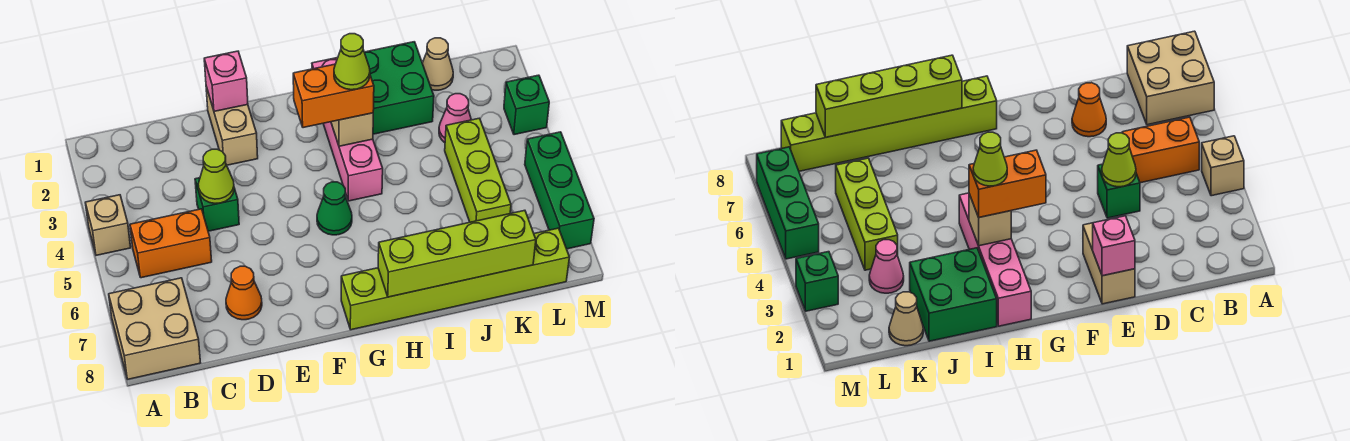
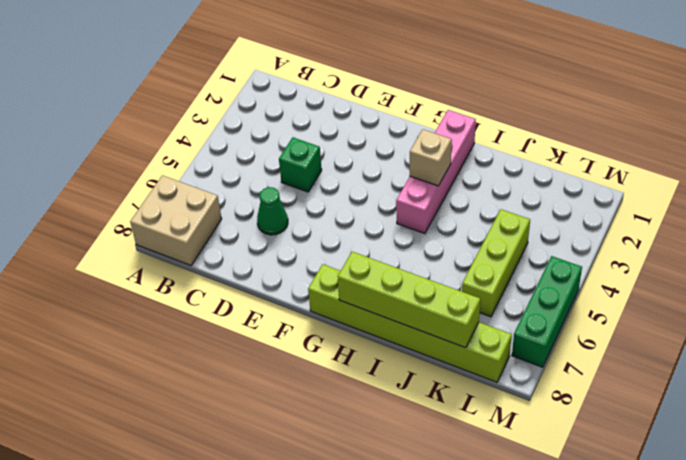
green cone D6 level 1 -> green cone G5 level 1
none -> tan brick A4 level 1
none -> orange brick B5:C5 level 1
none -> orange cone D7 level 1

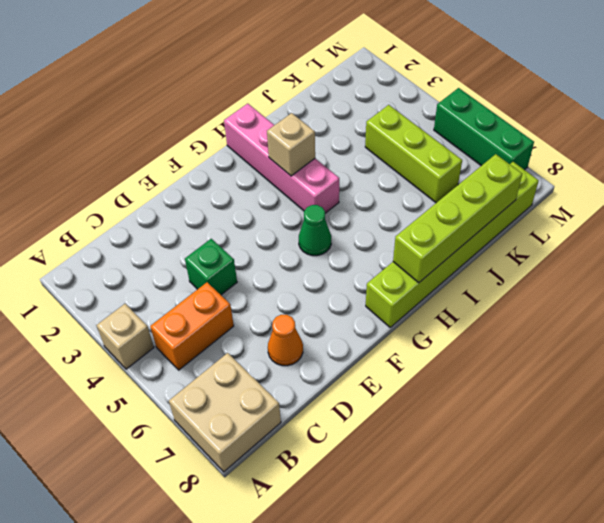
none -> tan brick E1:E2 level 1
none -> green brick I1:J2 level 1
none -> tan cone K1 level 1

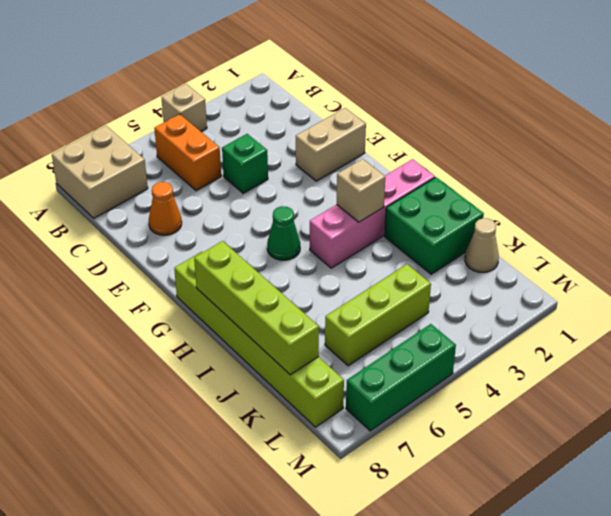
none -> pink cone K3 level 1
none -> green brick M3 level 1
none -> lime cone D4 level 2

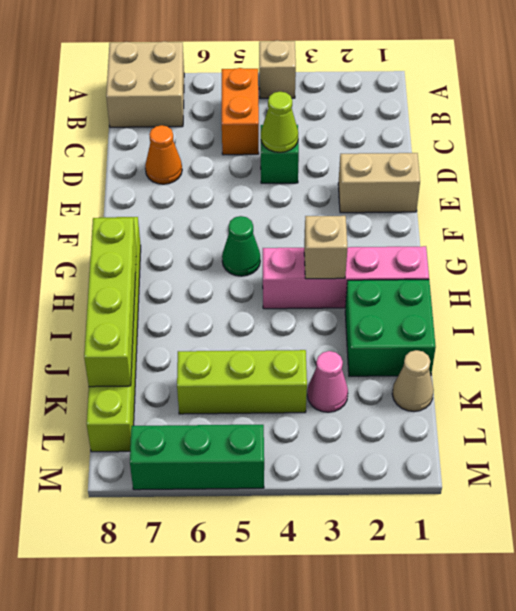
none -> green brick M3 level 1
none -> pink brick E1 level 2
none -> orange brick G3:H3 level 3

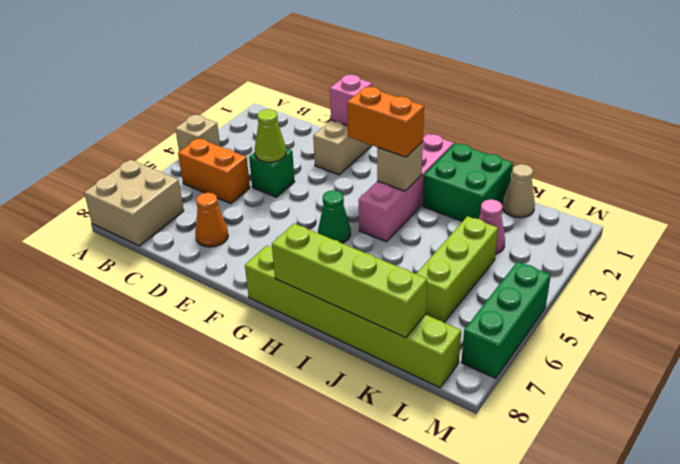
none -> green brick M3 level 1
none -> lime cone H3 level 4

